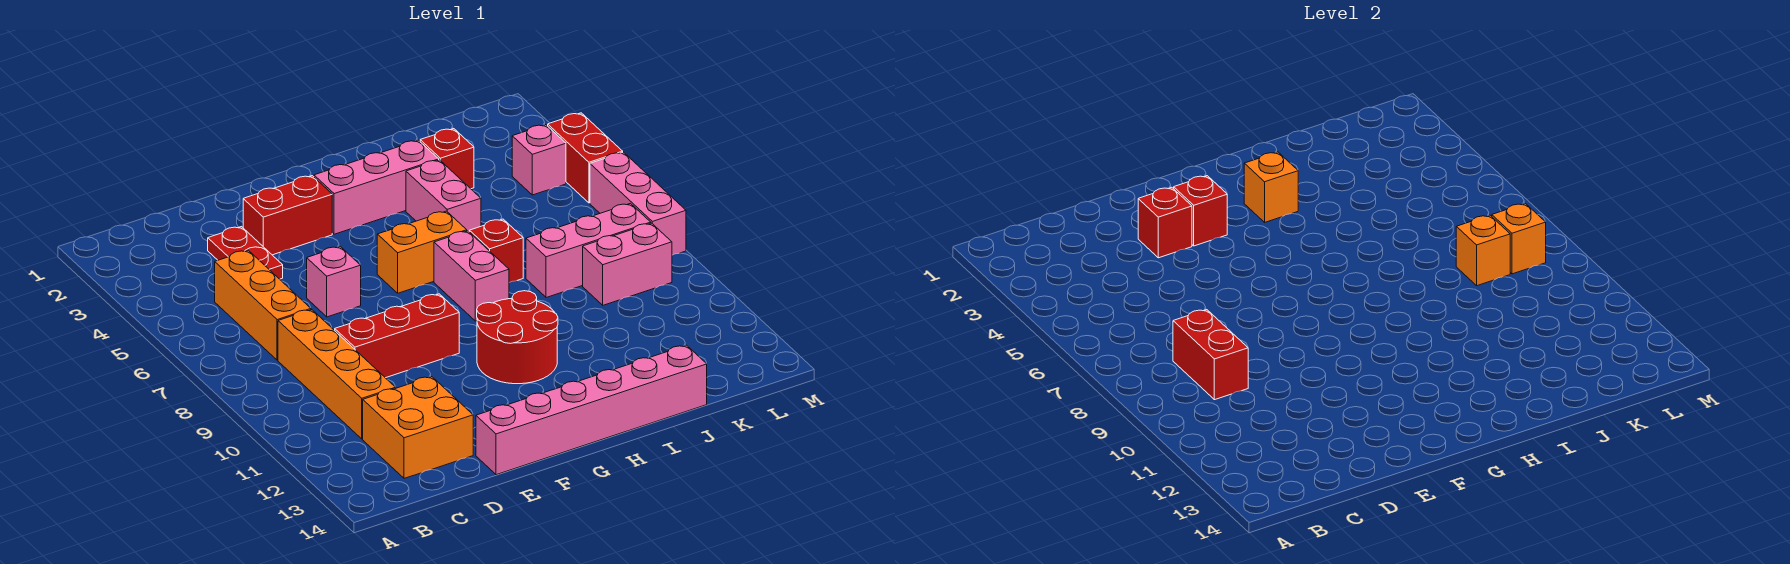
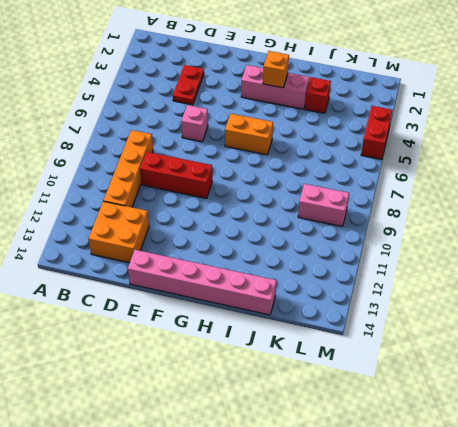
none -> orange brick C5:C7 level 1
none -> red brick E3:F3 level 1
none -> red round brick G10:H11 level 1

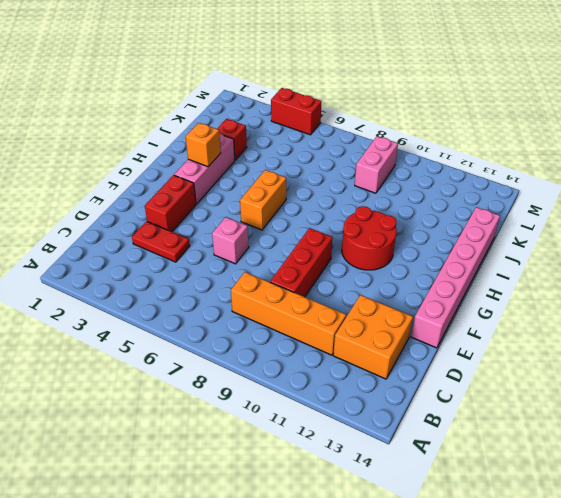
none -> orange brick C5:C7 level 1
none -> pink brick H7:H8 level 1
none -> pink brick I4:I5 level 1

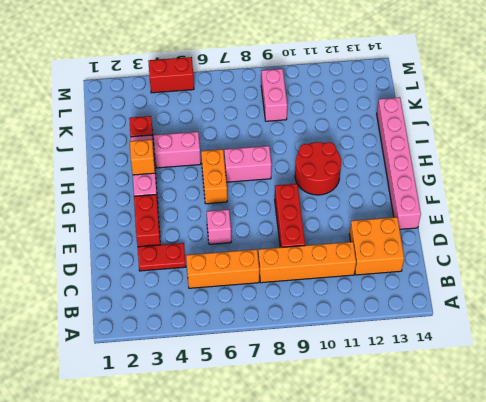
none -> red brick I7 level 1
none -> pink brick J8:L8 level 1
none -> pink brick L4 level 1

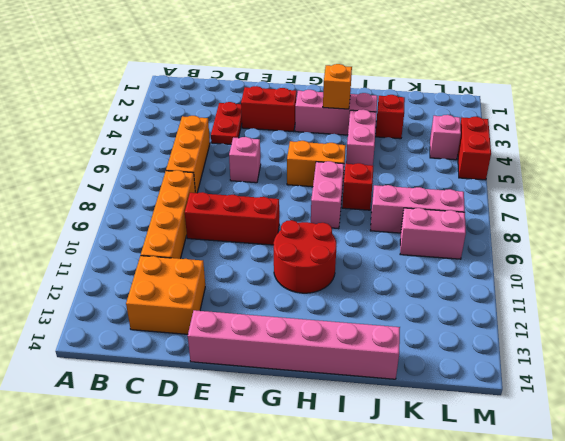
none -> pink brick M6:M8 level 1
none -> red brick C8:C9 level 2
none -> red brick E3 level 2

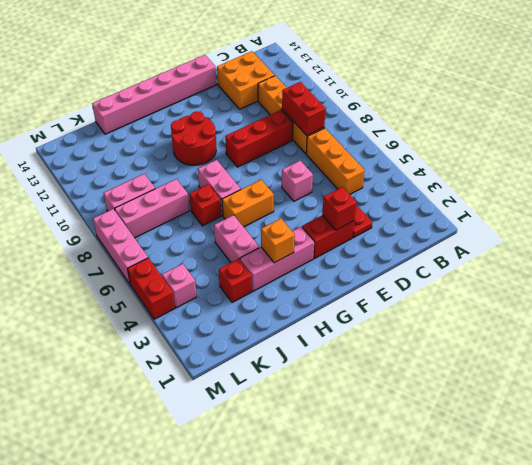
none -> red brick F3 level 2
none -> orange brick K8 level 2
none -> orange brick L8 level 2

